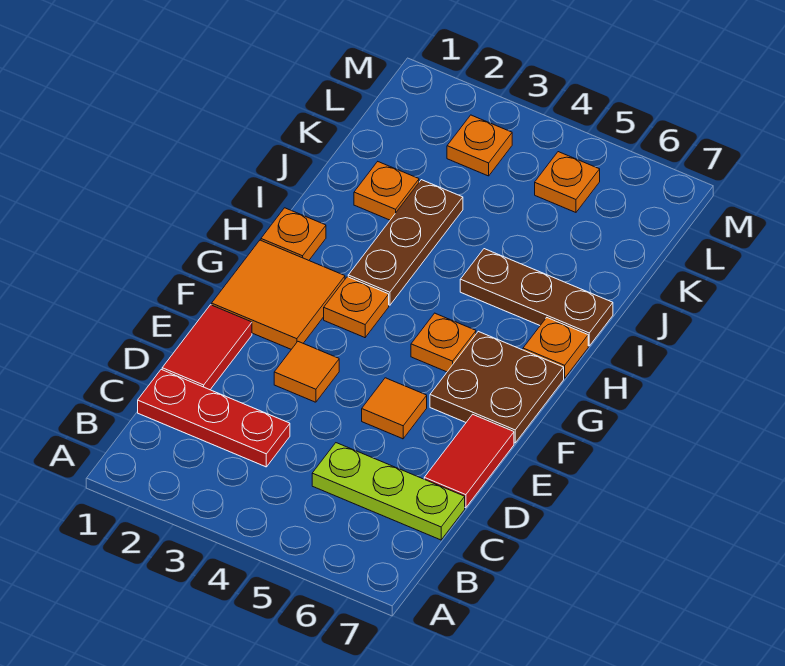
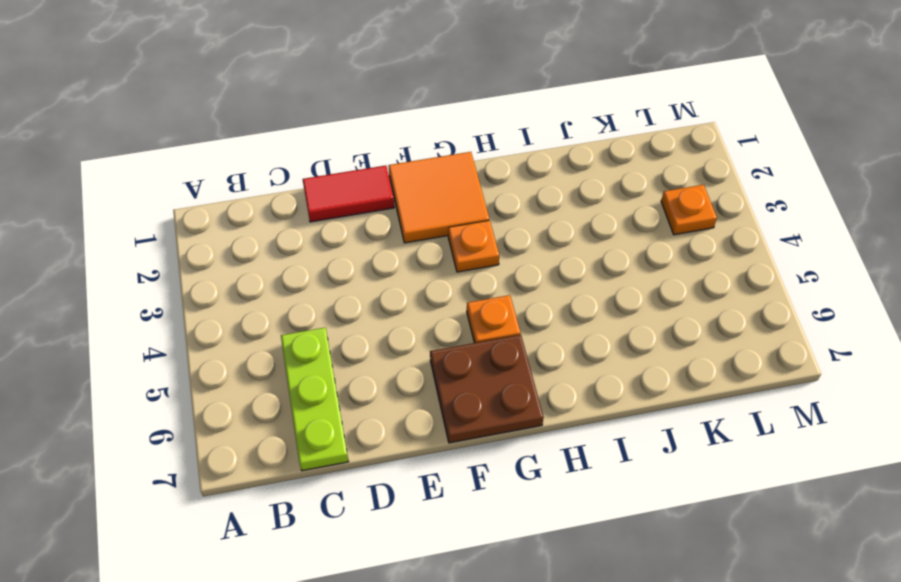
none -> red plate C1:C3 level 1
none -> red tile D7:E7 level 1
none -> orange tile E3 level 1

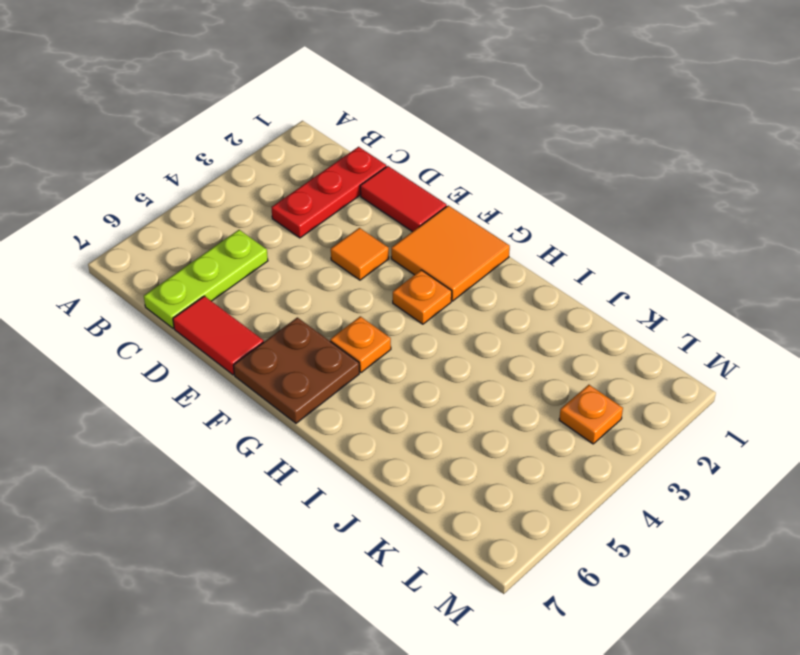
none -> orange tile E5 level 1
none -> orange plate H1 level 1
none -> brown plate H3:J3 level 1

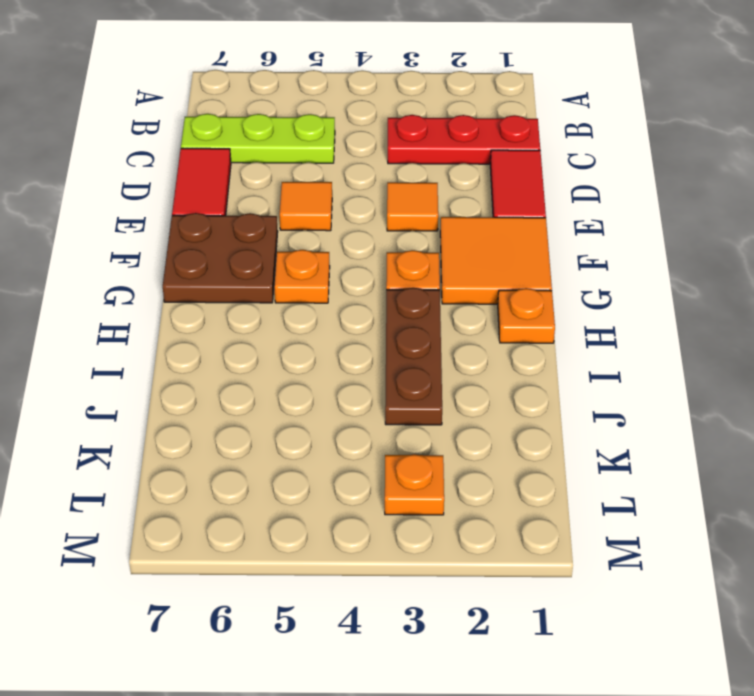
none -> orange plate H7 level 1
none -> brown plate I5:I7 level 1
none -> orange plate J2 level 1

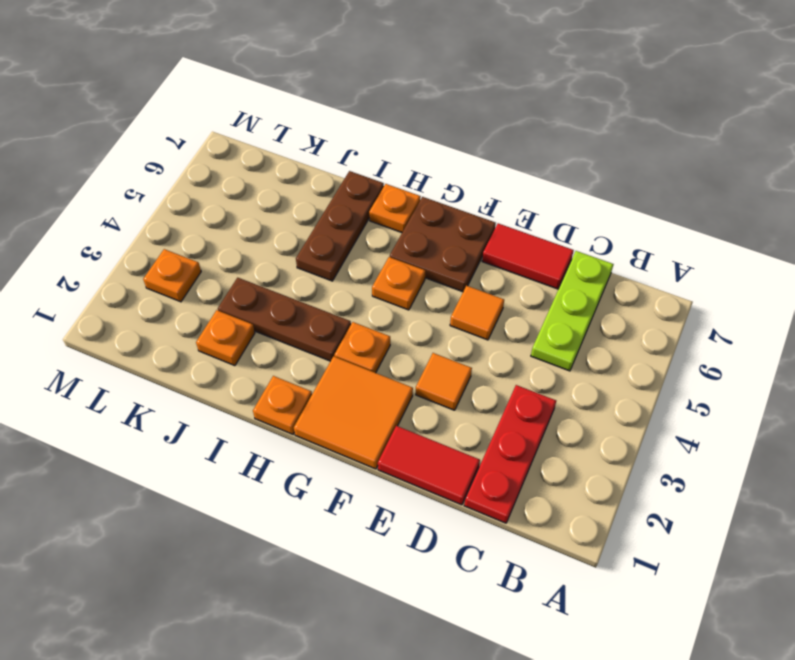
none -> orange plate L5 level 1

